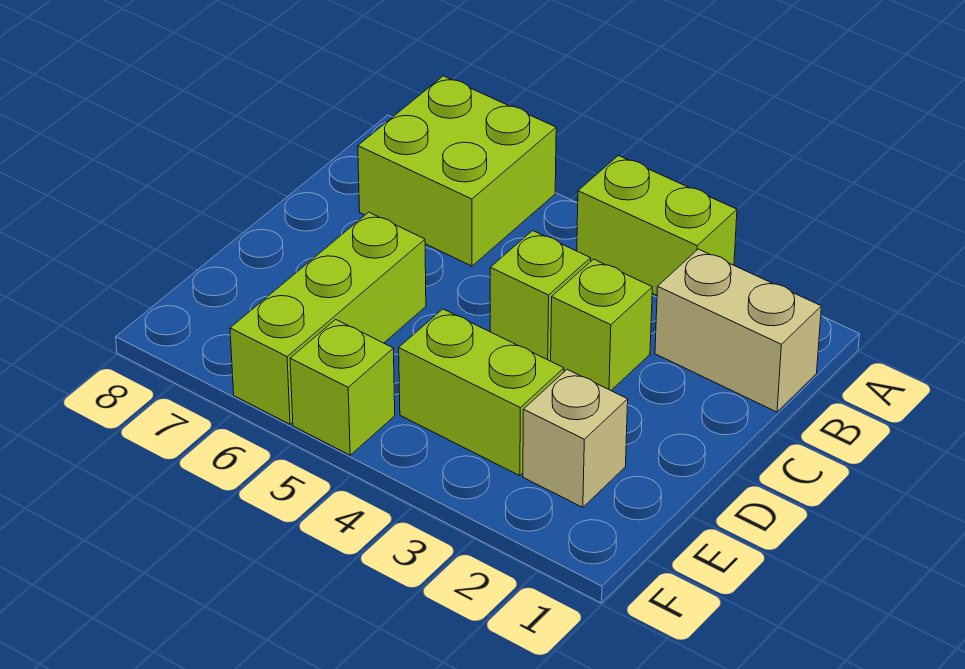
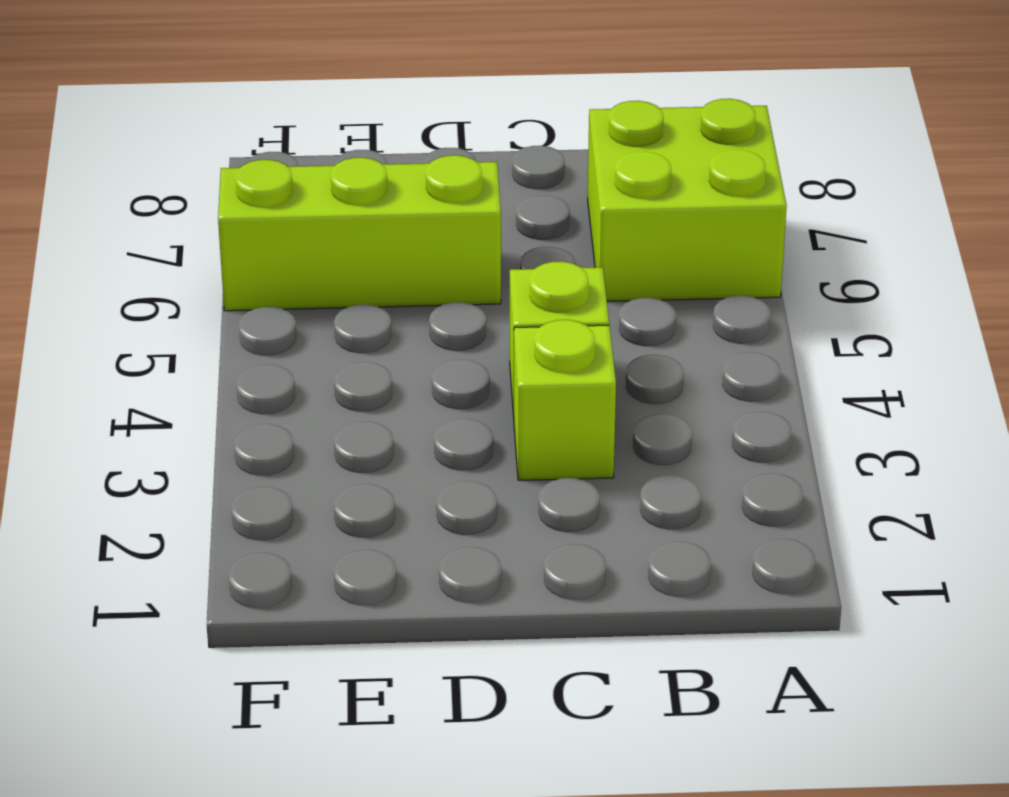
none -> lime brick A3:A4 level 1
none -> tan brick B1:B2 level 1

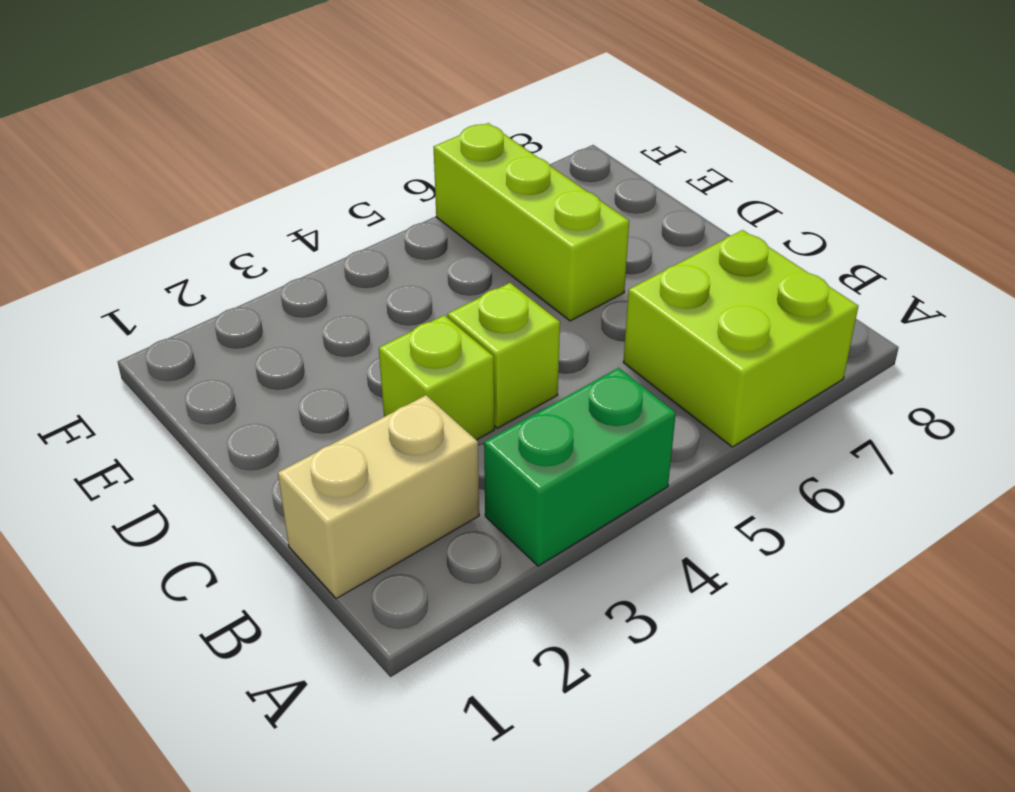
green brick A3:A4 level 1 -> lime brick A3:A4 level 1
none -> tan brick E2 level 1
none -> lime brick E3:E4 level 1

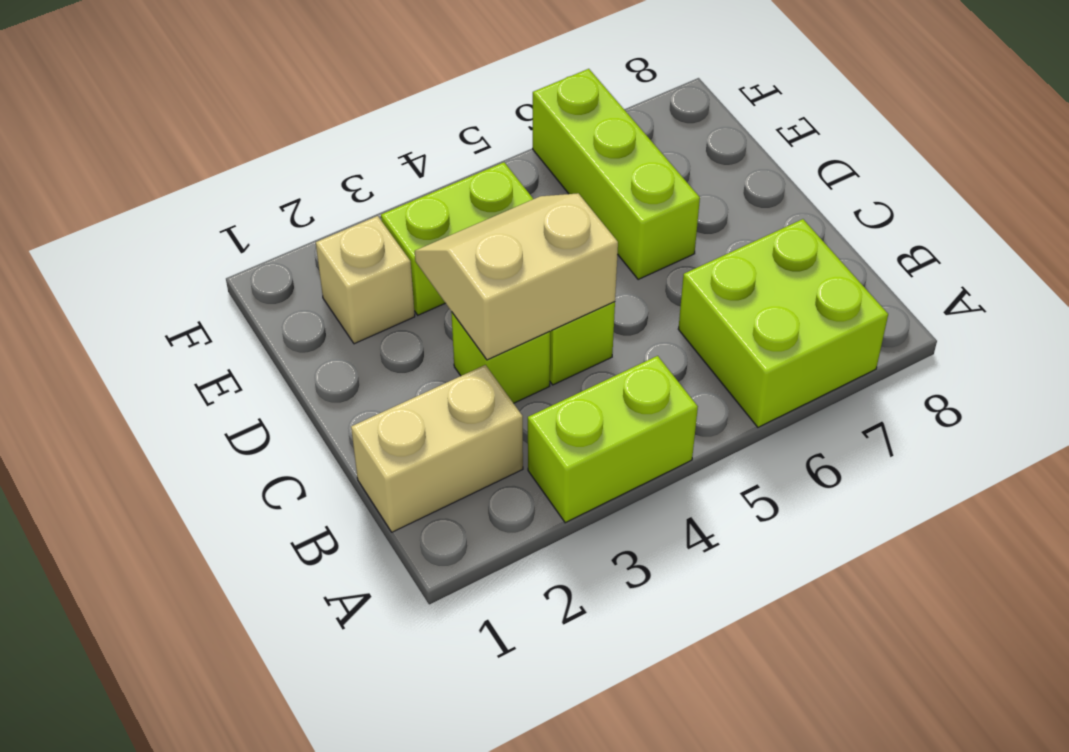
tan slope C3:D4 level 2 top C -> none
none -> lime brick F5 level 1

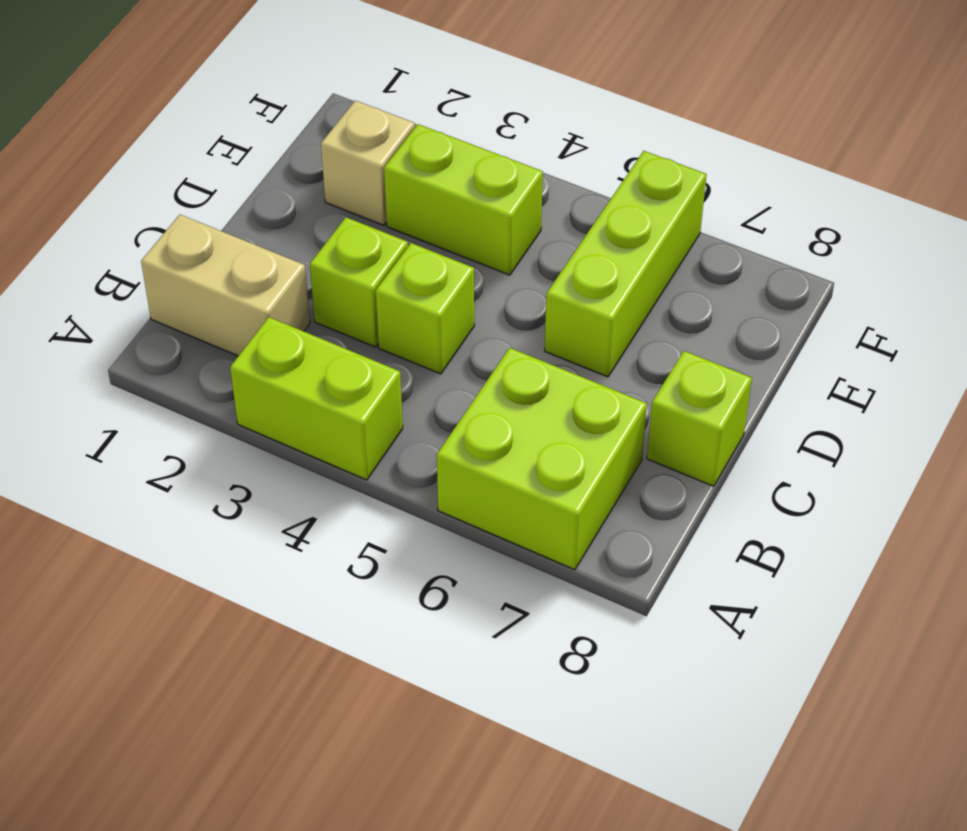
lime brick C8 level 1 -> lime brick F5 level 1

